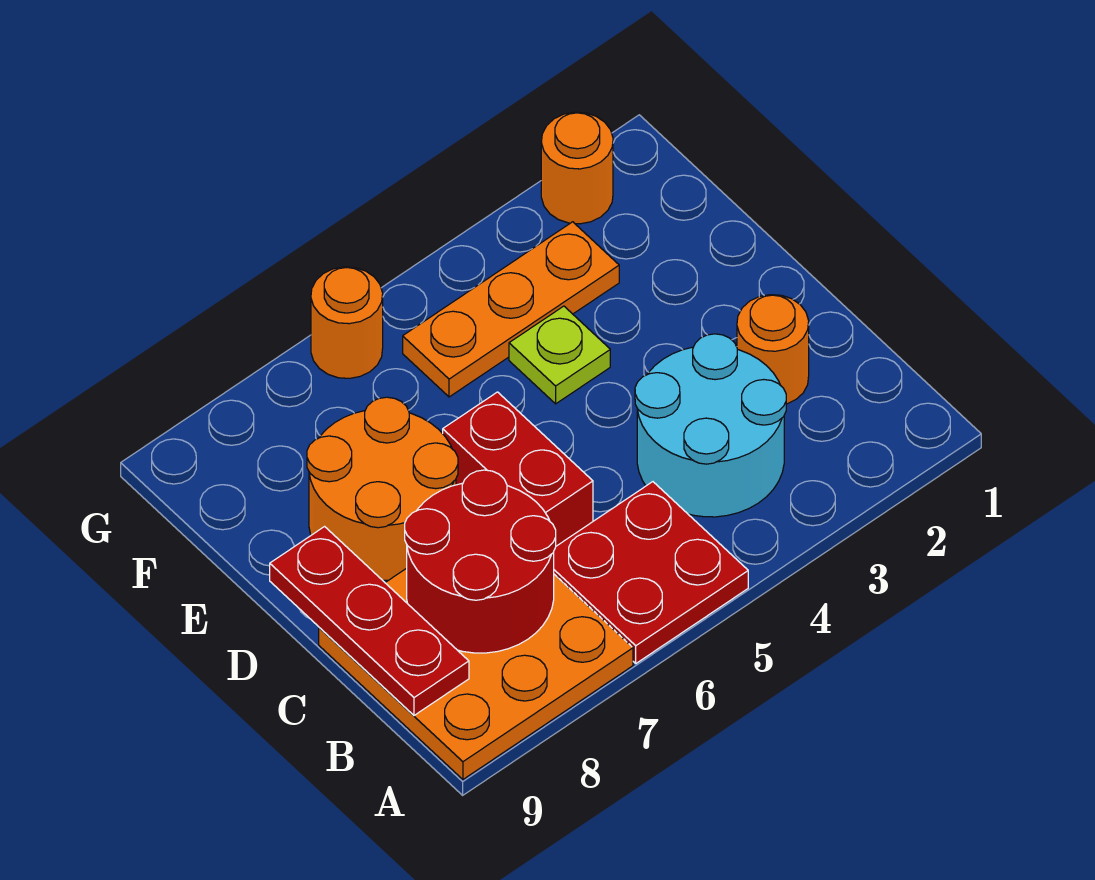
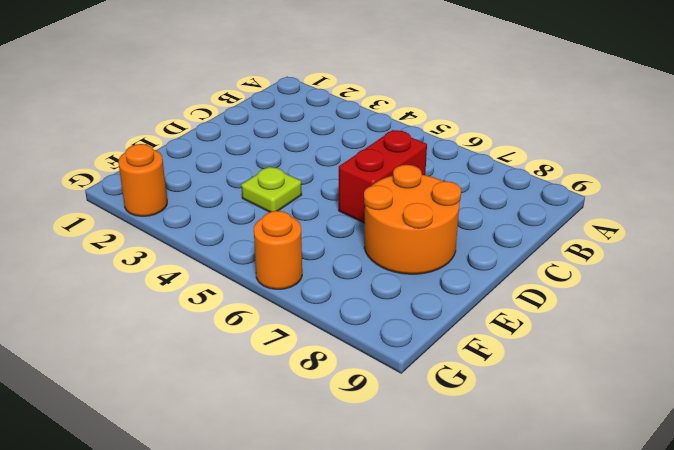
none -> red plate A5:B6 level 1
none -> orange plate A7:C9 level 1
none -> cyan round brick B3:C4 level 1

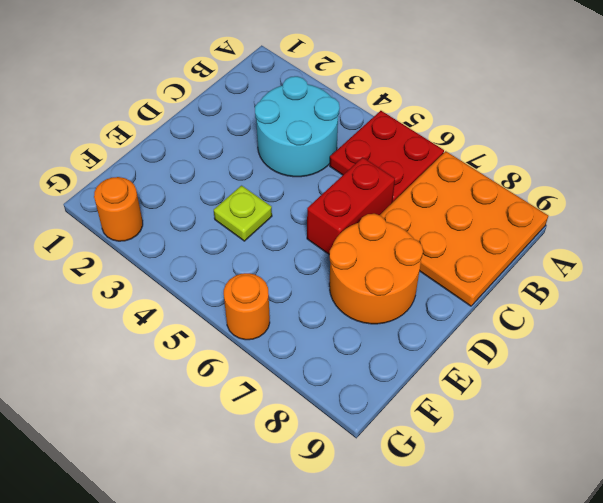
none -> orange round brick C2 level 1
none -> orange plate F3:F5 level 1
none -> red round brick B7:C8 level 2

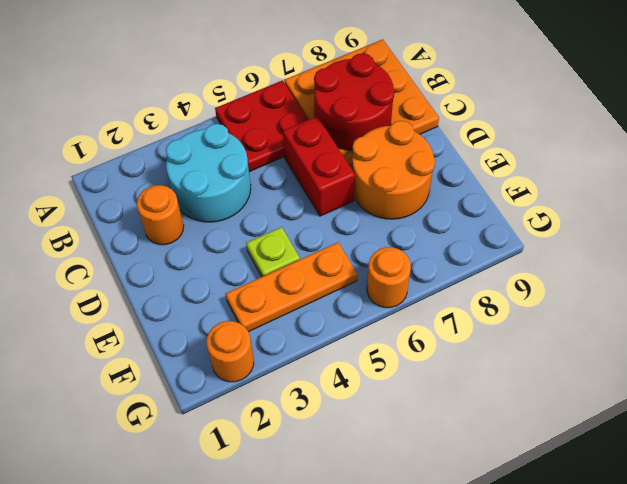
none -> red plate B9:D9 level 2

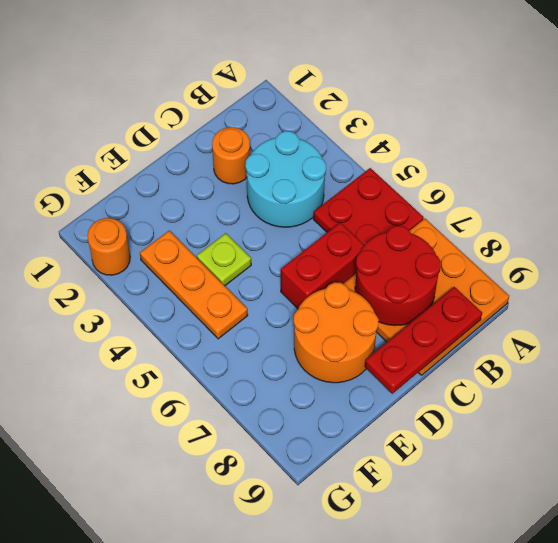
none -> orange round brick G6 level 1

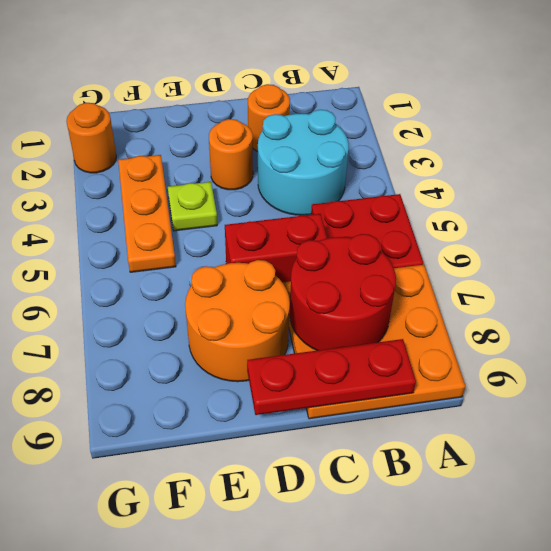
orange round brick D3 level 1 -> orange round brick G6 level 1

